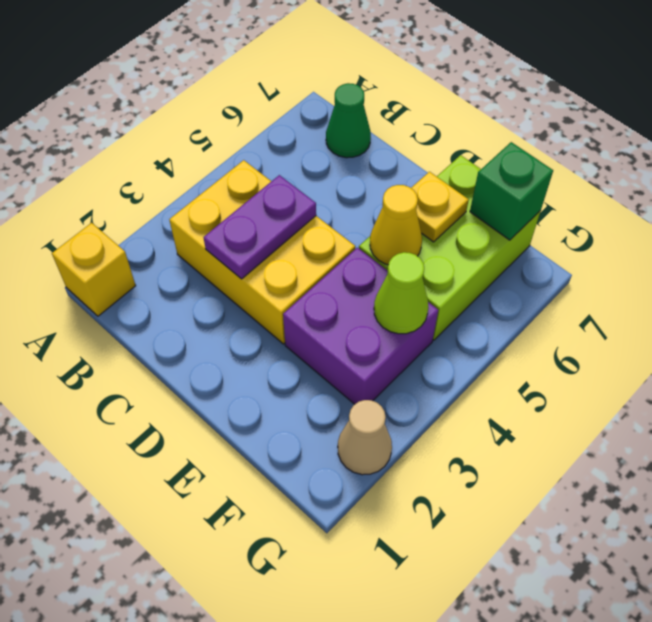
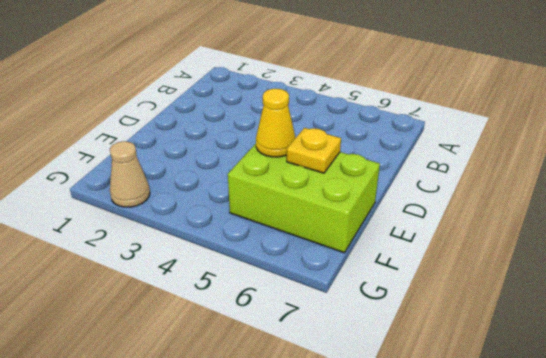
none -> yellow brick A1 level 1
none -> yellow brick B3:D4 level 1

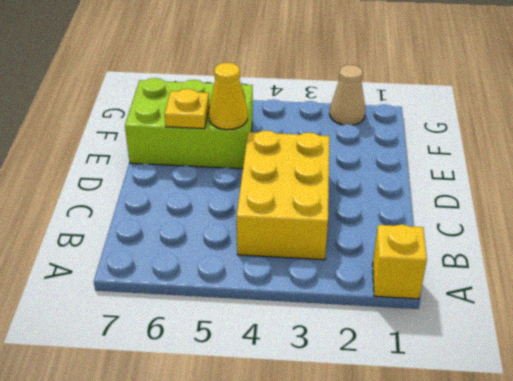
none -> green cone B7 level 1
none -> purple brick E3:F4 level 1

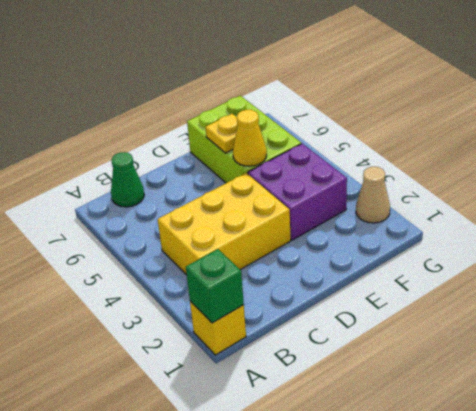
green brick A1 level 2 -> green brick F7 level 2
none -> purple plate C3:C4 level 2
none -> lime cone F4 level 2

